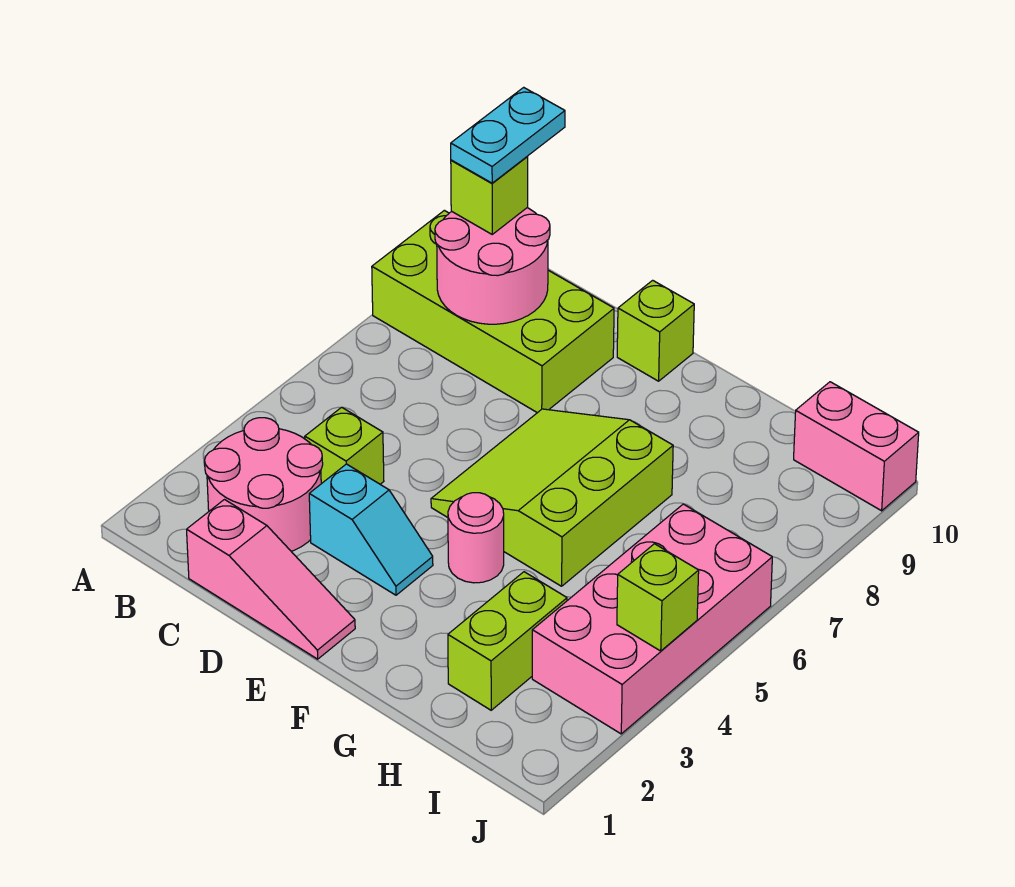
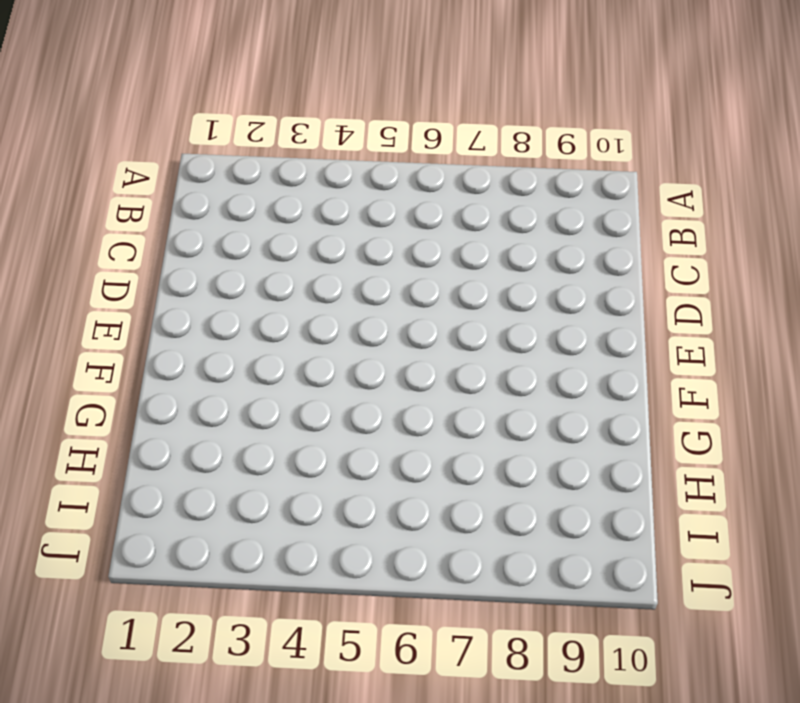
none -> lime brick A8:D9 level 1
none -> pink round brick B2:C3 level 1
none -> pink slope C1:E1 level 1 top C

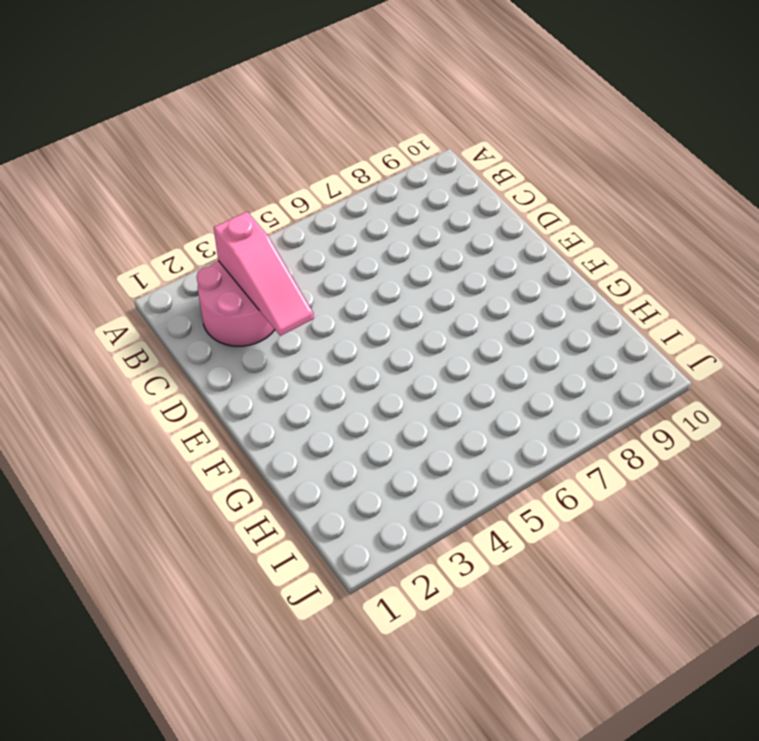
pink slope B3:D3 level 2 top B -> pink slope C1:E1 level 1 top C
none -> lime brick A8:D9 level 1
none -> lime brick C4 level 1
none -> cyan slope D3:E3 level 1 top D

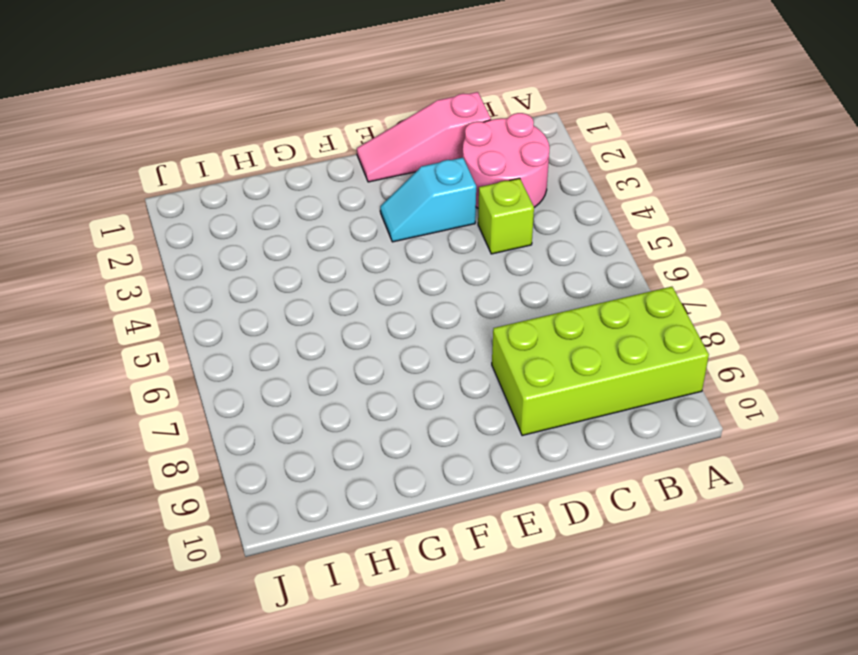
none -> lime slope E5:G7 level 1 top G
none -> lime brick E10 level 1
none -> pink round brick F4 level 1

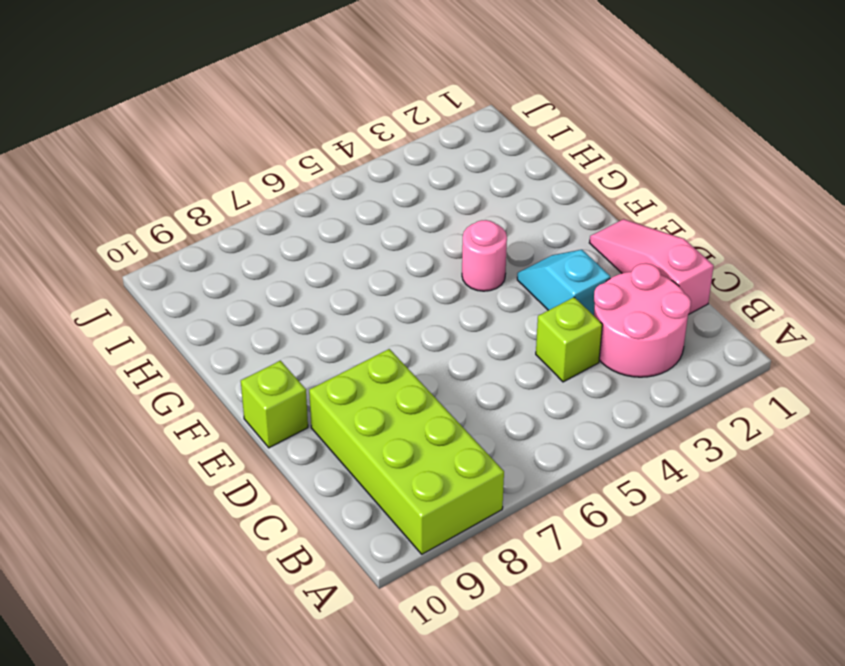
none -> lime slope E5:G7 level 1 top G
none -> lime brick H2:H3 level 1
none -> pink brick I3:J6 level 1

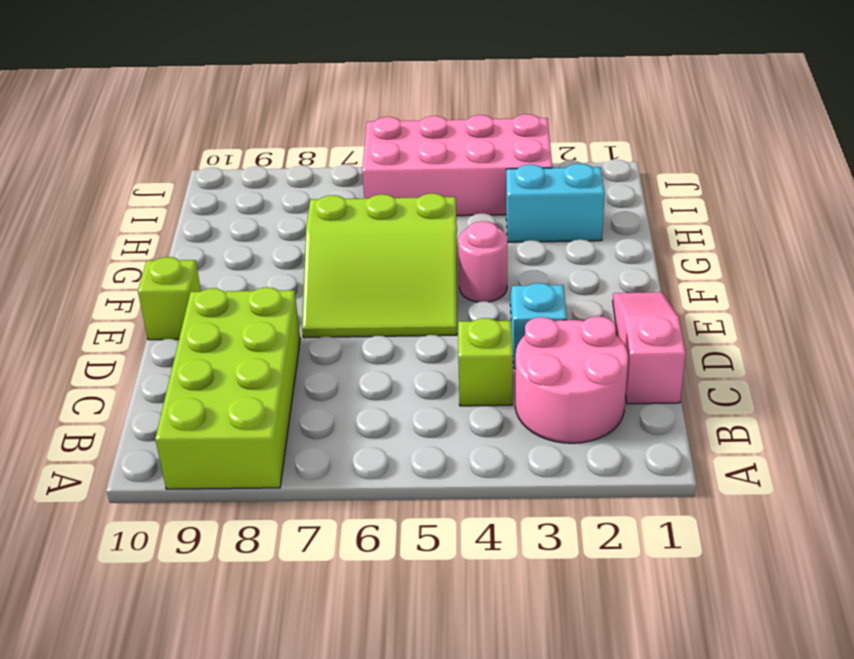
cyan brick H2:H3 level 1 -> lime brick H2:H3 level 1
none -> pink brick I10:J10 level 1
none -> pink round brick B8:C9 level 2
none -> lime brick J4 level 2

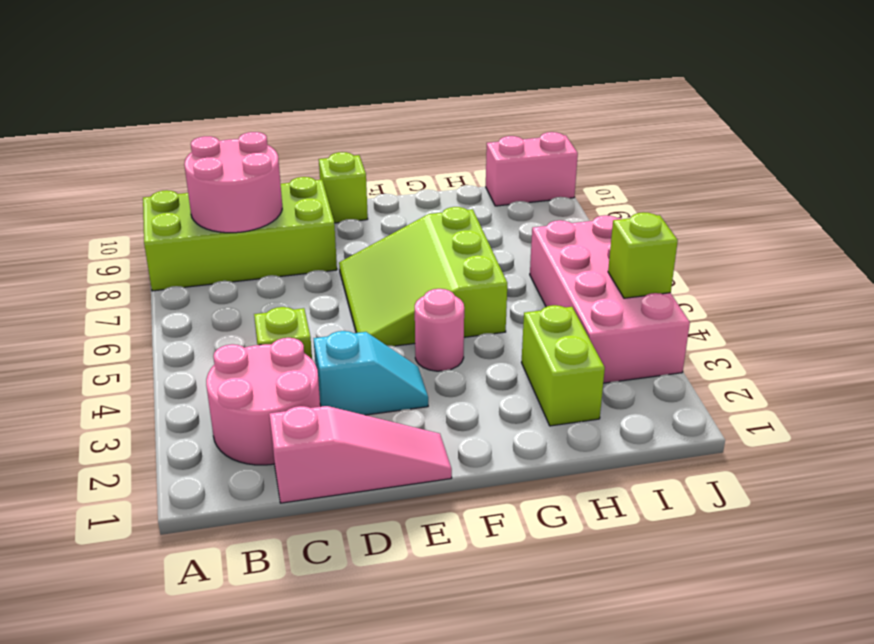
none -> lime brick B9 level 3
none -> cyan plate B9:B10 level 4

